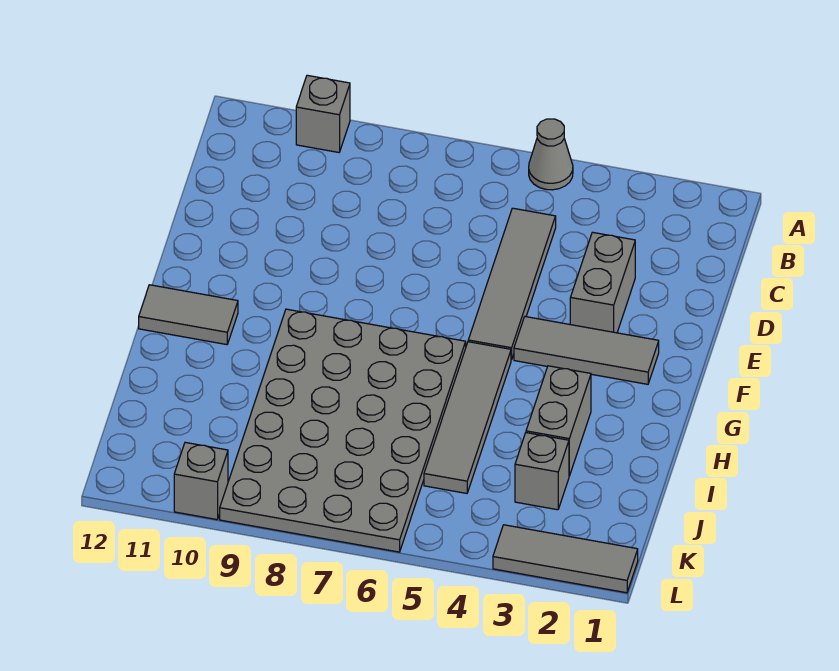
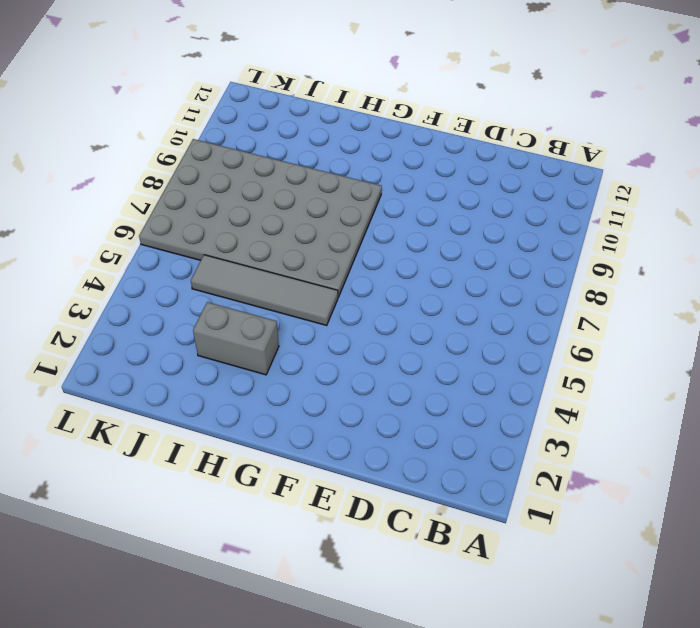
none -> grey cone A5 level 1
none -> grey brick A10 level 1
none -> grey tile C5:F5 level 1

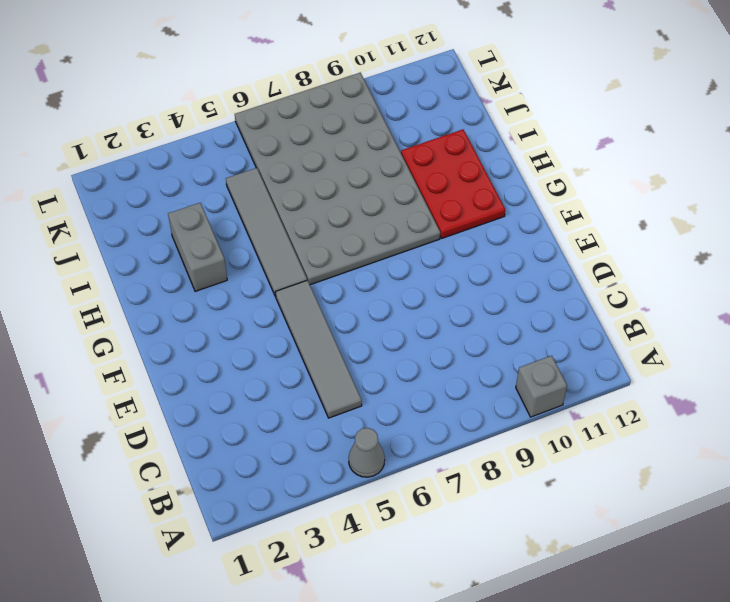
red plate G10:I11 level 1 -> grey tile G11:G12 level 1
none -> grey brick D3:E3 level 1
none -> grey tile F2:F4 level 1
none -> grey brick J3 level 1

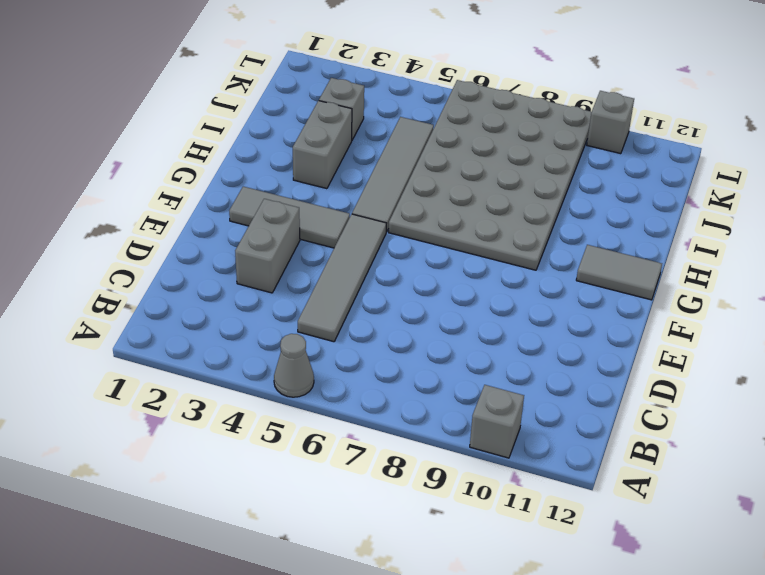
none -> grey tile L1:L3 level 1

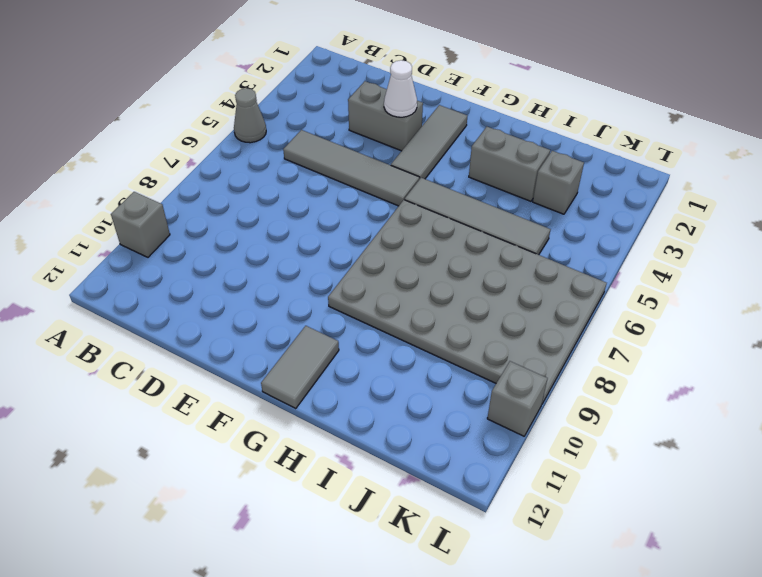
white cone E3 level 2 -> none
none -> grey tile L1:L3 level 1

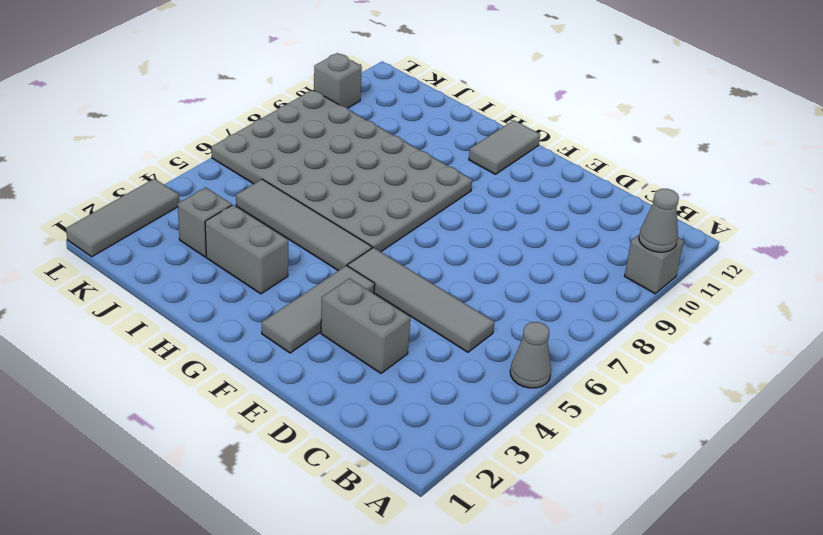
grey cone A10 level 2 -> none

